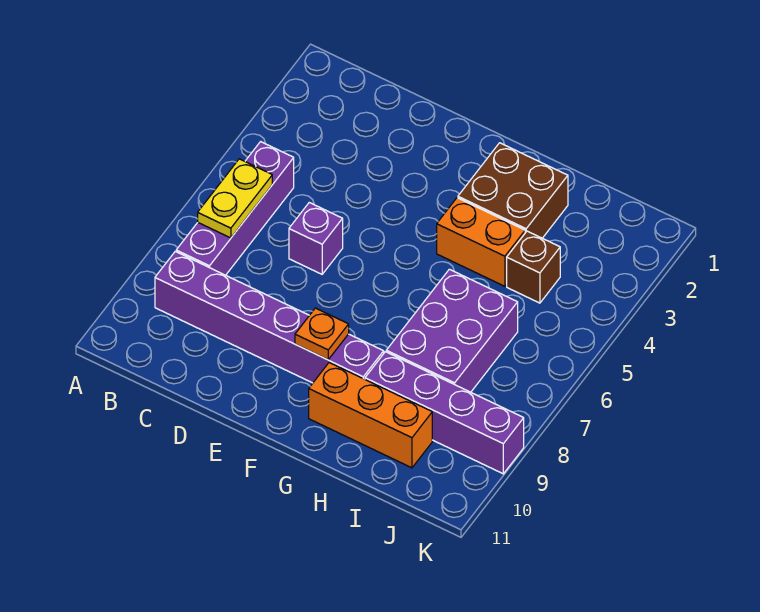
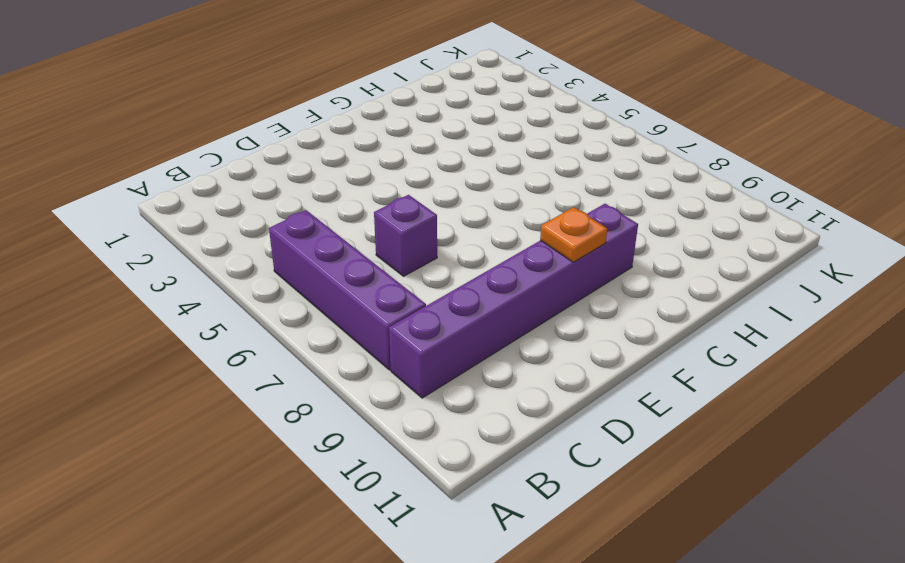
none -> brown brick G2:H3 level 1
none -> orange brick G4:H4 level 1

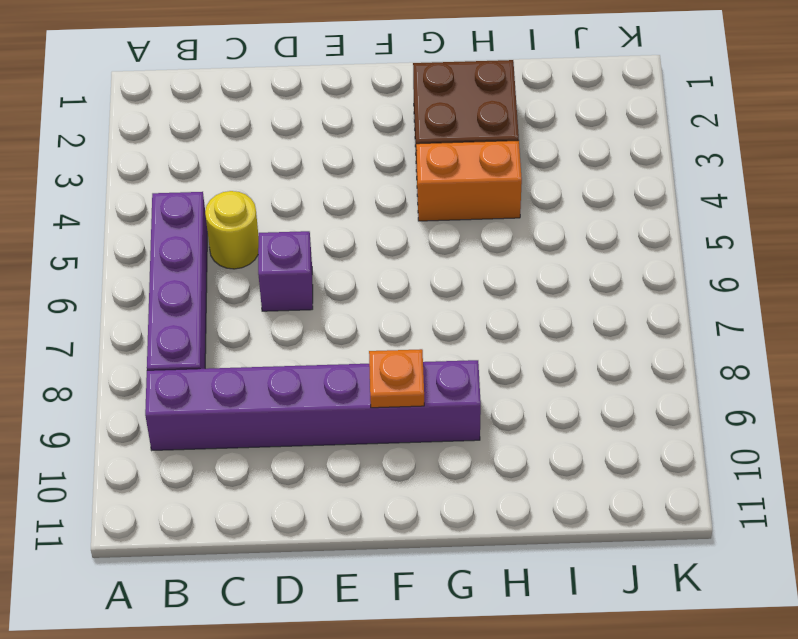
yellow round brick C5 level 1 -> none
none -> orange brick G10:I10 level 1
none -> purple brick H6:I8 level 1

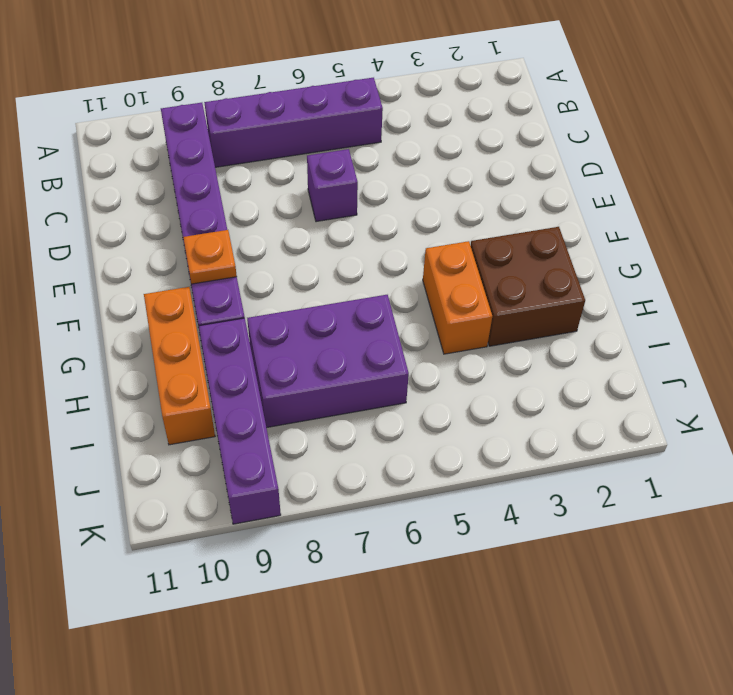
none -> brown brick I4 level 1
none -> yellow plate B6:B7 level 2

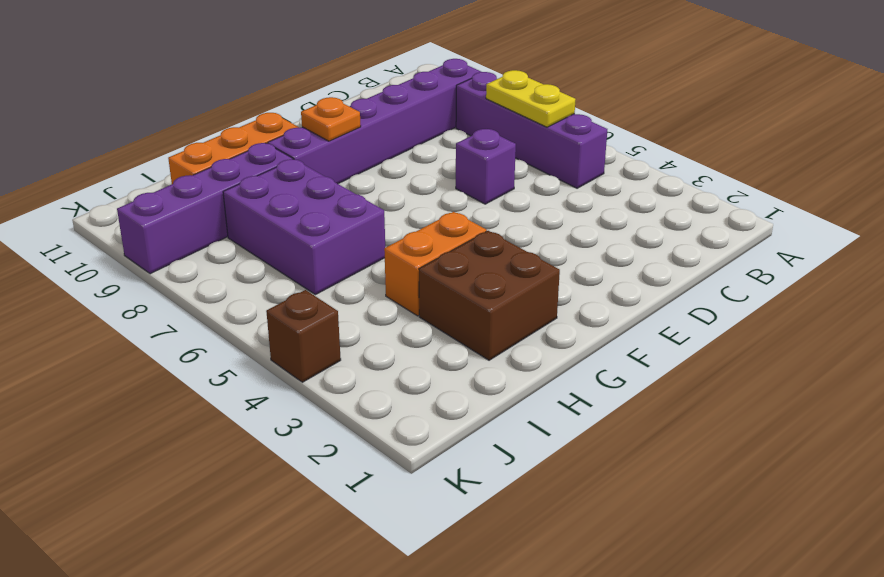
brown brick K4 level 1 -> brown brick I4 level 1

